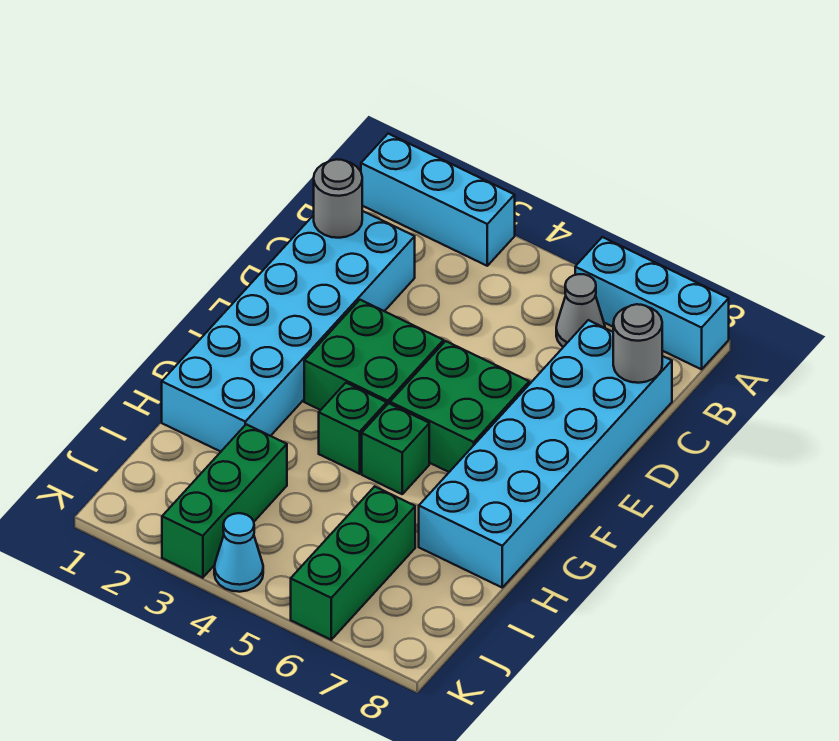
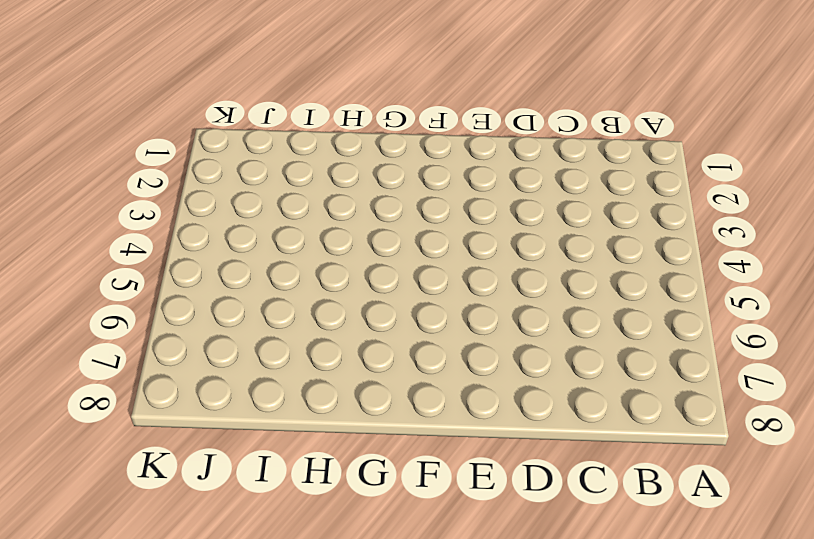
none -> cyan brick A1:A3 level 1
none -> cyan brick A6:A8 level 1
none -> grey cone B6 level 1

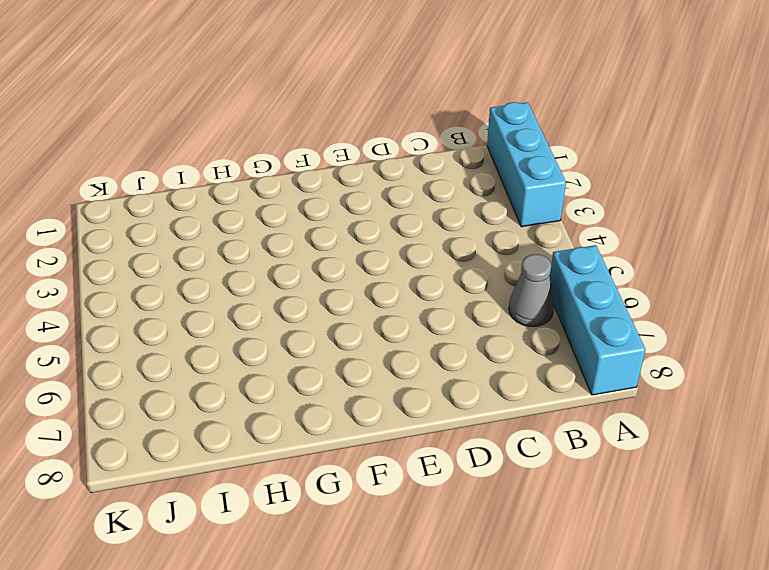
none -> cyan brick C1:H2 level 1
none -> cyan brick C7:H8 level 1
none -> green brick E3:F4 level 1

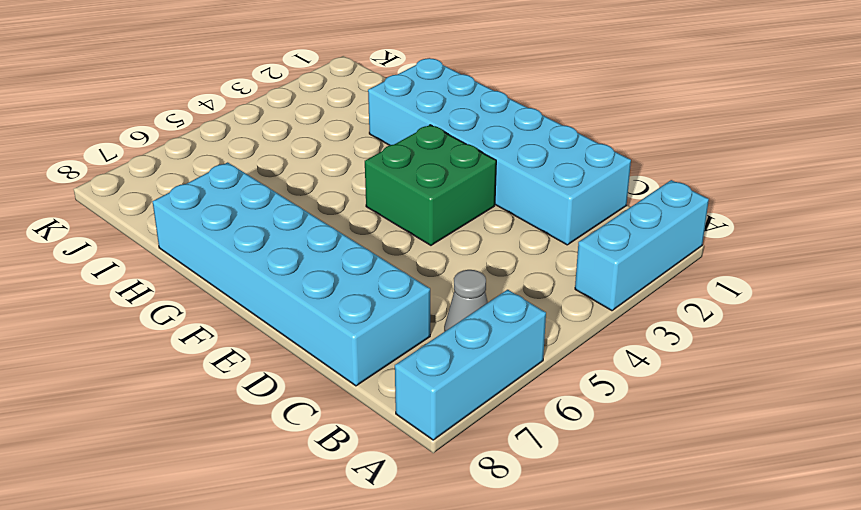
none -> green brick E5:F6 level 1
none -> green brick G4 level 1
none -> green brick G5 level 1

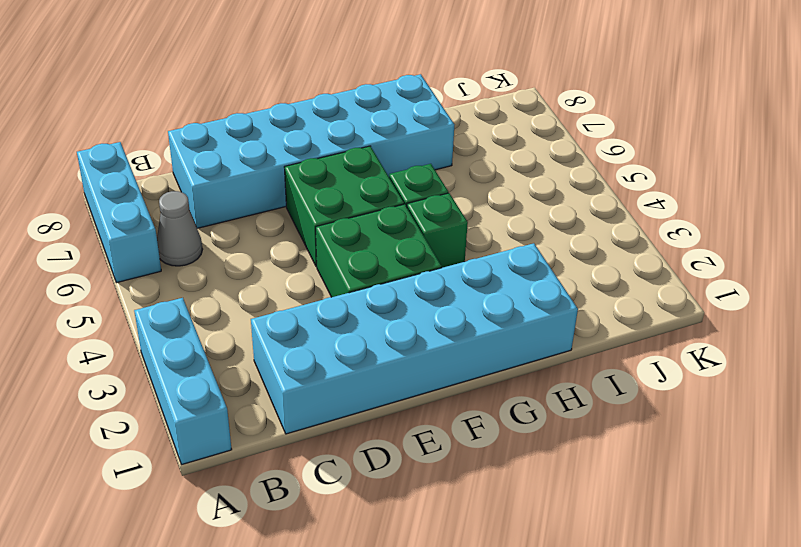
none -> green brick I3:K3 level 1
none -> green brick I6:K6 level 1
none -> cyan cone K4 level 1

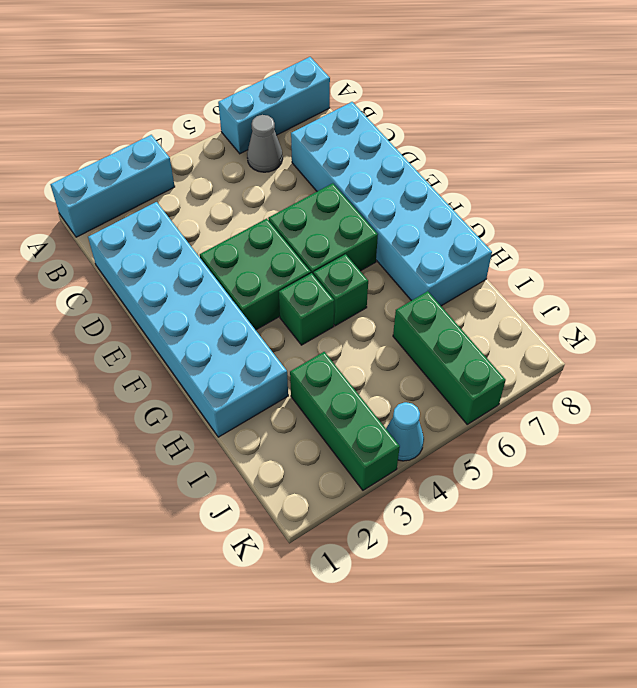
none -> grey round brick C1 level 2
none -> grey round brick C8 level 2

